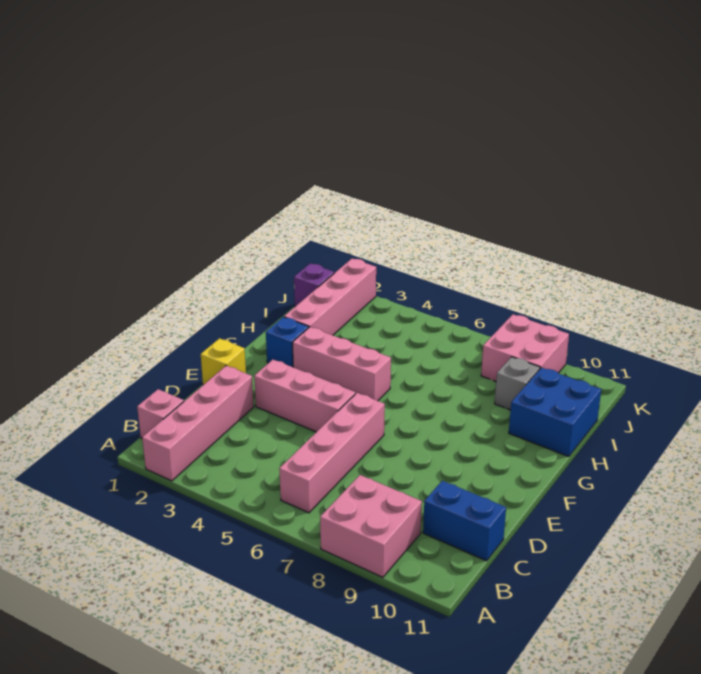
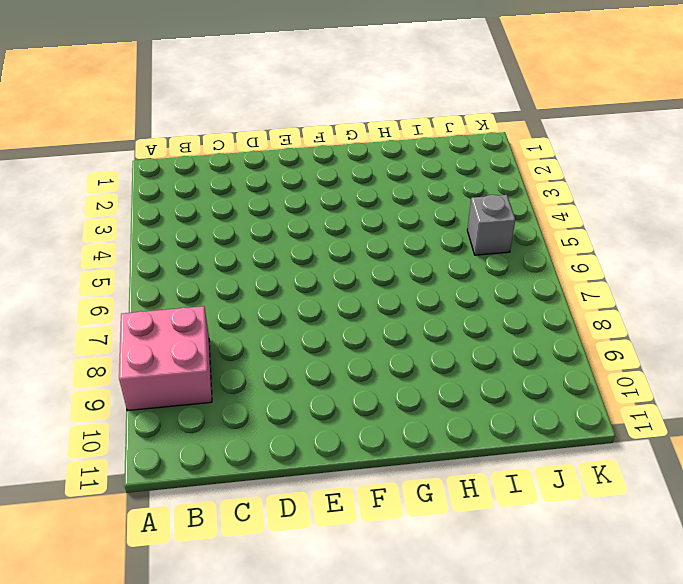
grey brick J5 level 1 -> grey brick I9 level 1
none -> pink brick A2:D2 level 1
none -> pink brick B1 level 1
none -> pink brick B6:E6 level 1

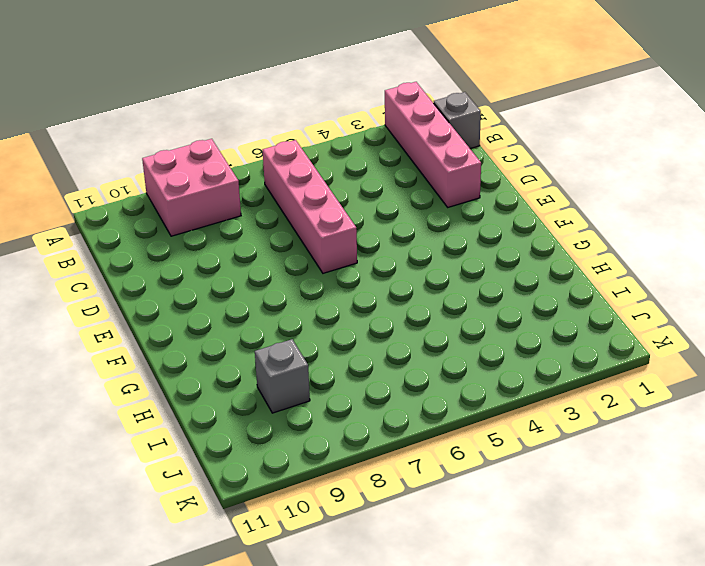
grey brick B1 level 1 -> pink brick B1 level 1
none -> blue brick C10:C11 level 1
none -> yellow brick E1 level 1
none -> pink brick E3:E5 level 1

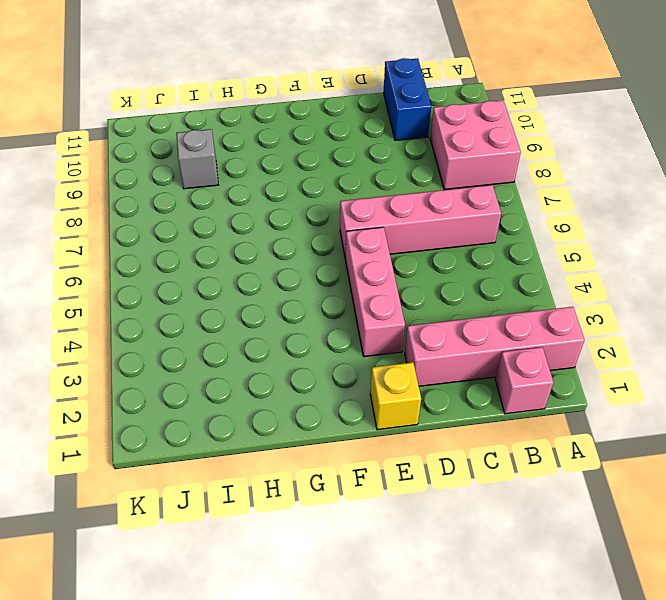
none -> blue brick G2 level 1
none -> pink brick G3:G5 level 1
none -> pink brick H2:K2 level 1

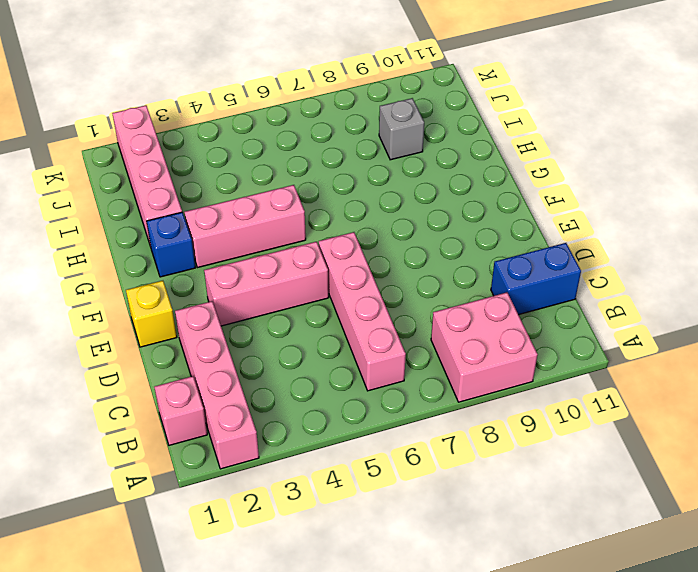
none -> blue brick H10:I11 level 1
none -> purple brick J1 level 1
none -> pink brick J8:K9 level 1

